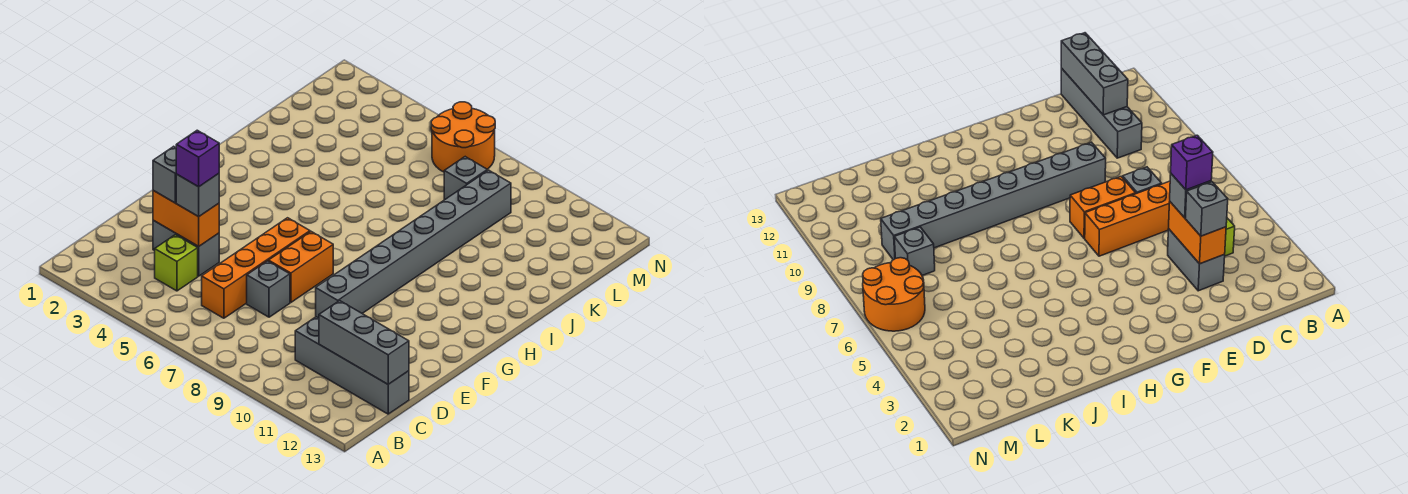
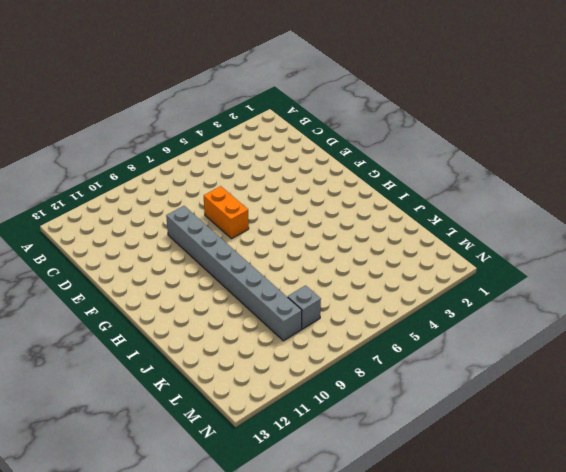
none -> lime brick C4 level 1
none -> orange brick C6:F6 level 1
none -> grey brick C10:C13 level 1

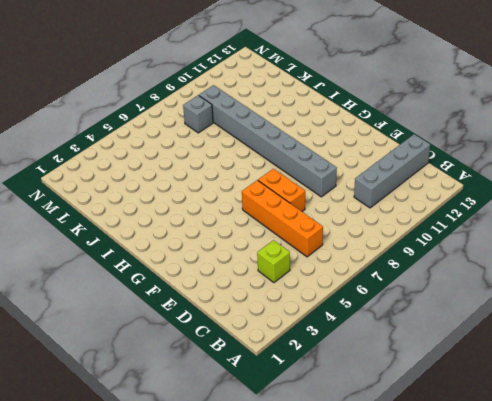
none -> grey brick D3:D4 level 1
none -> grey brick D7 level 1
none -> orange round brick M6:N7 level 1

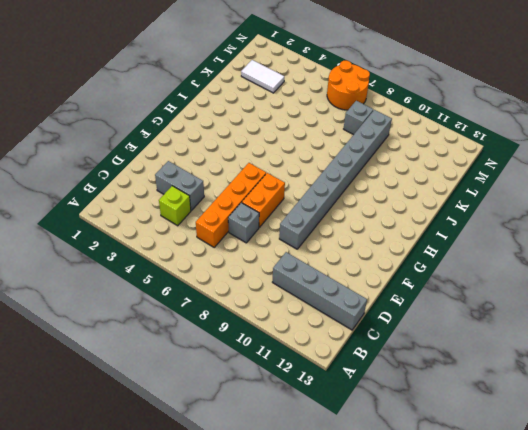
white tile L2:L3 level 1 -> none
none -> grey brick C11:C13 level 2
none -> orange brick D3:D4 level 2
none -> grey brick D3 level 3

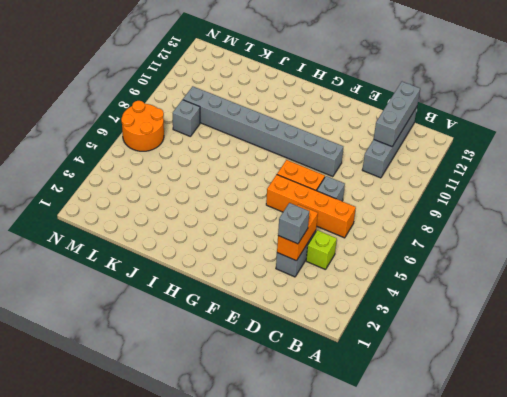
none -> grey brick D4 level 3
none -> purple brick D4 level 4

